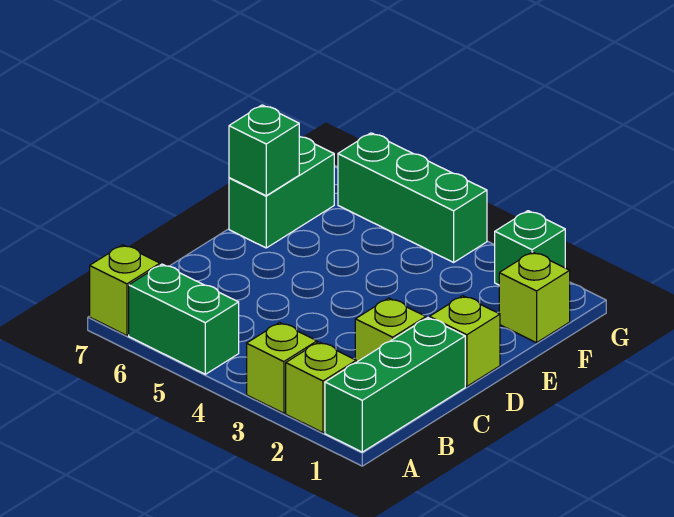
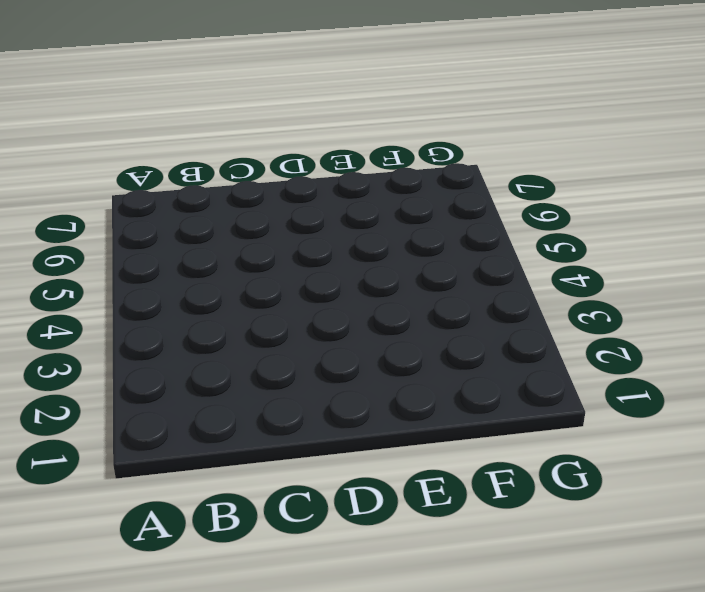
none -> green brick A1:C1 level 1
none -> lime brick A2 level 1
none -> lime brick A3 level 1

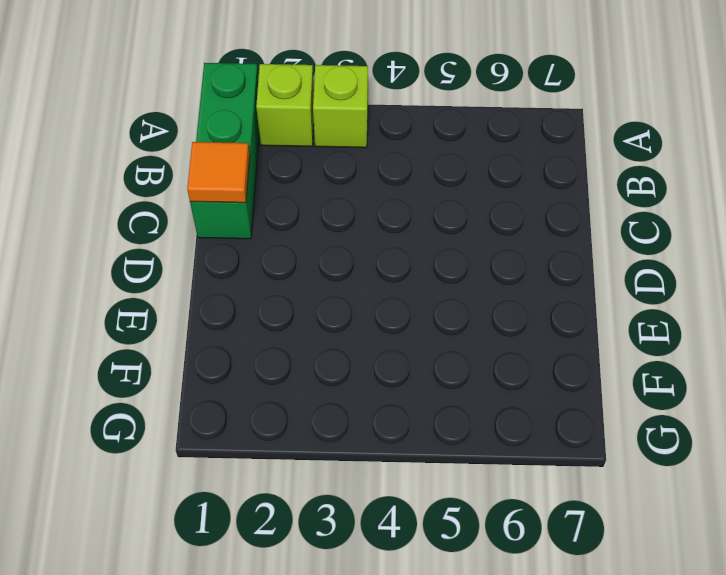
orange tile C1 level 2 -> none
none -> green brick A5:A6 level 1
none -> lime brick A7 level 1
none -> lime brick C2 level 1

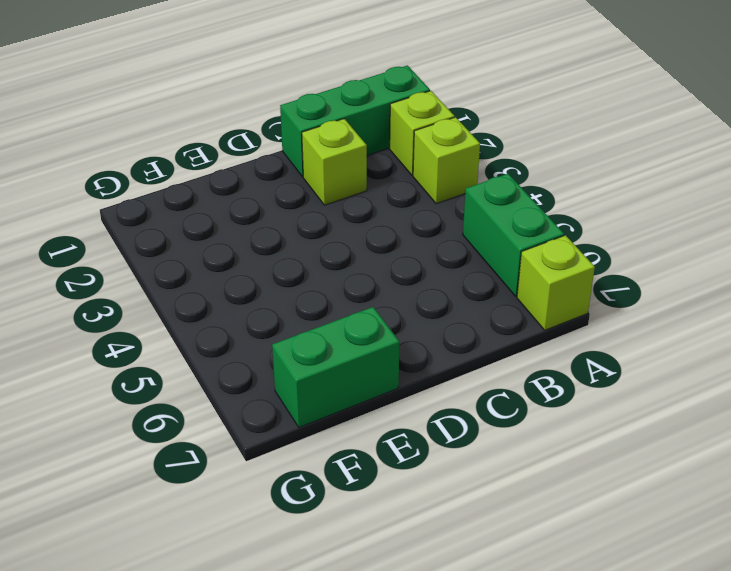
none -> lime brick D1 level 1
none -> lime brick F1 level 1
none -> green brick G2 level 1

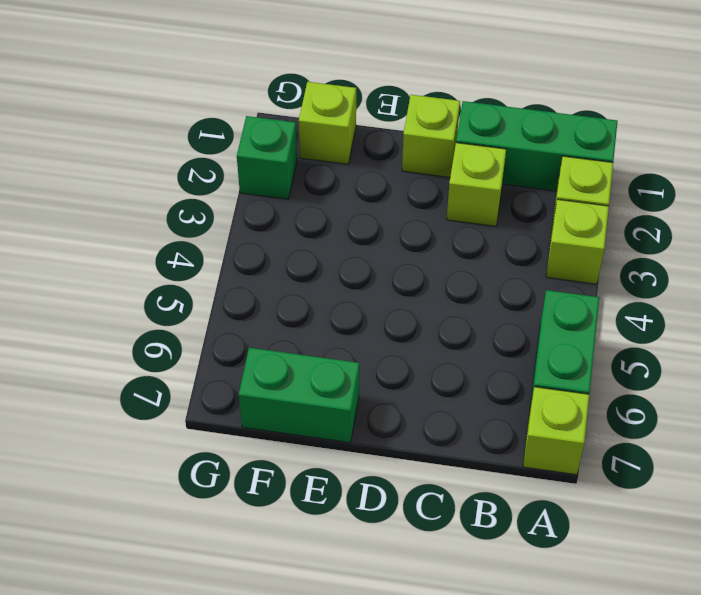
none -> green brick G4:G6 level 1
none -> green brick E7 level 2

